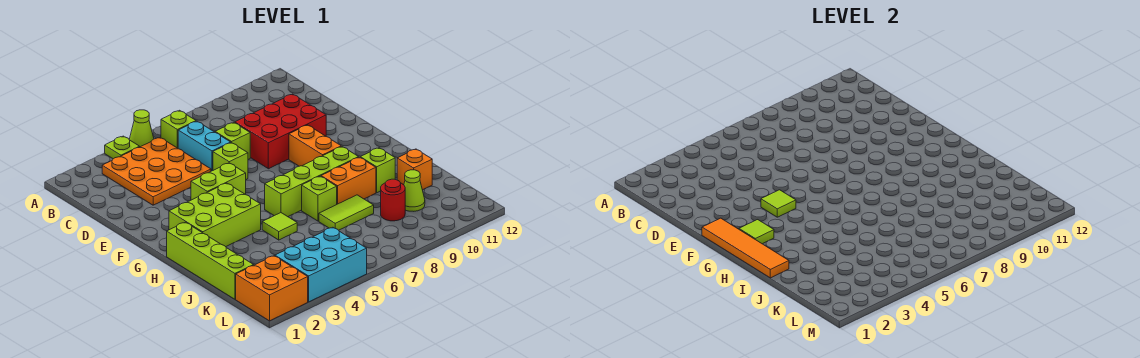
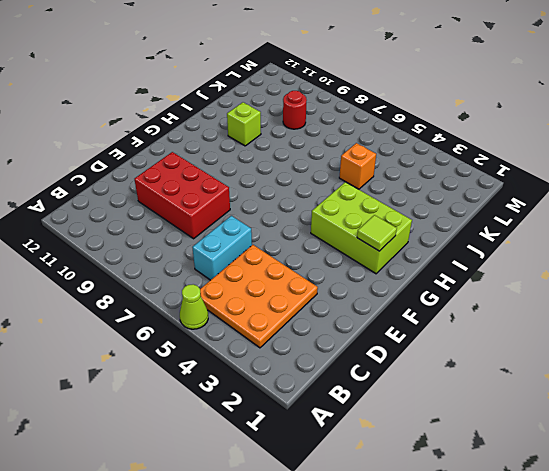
orange brick J5 level 1 -> orange brick J11 level 1
none -> lime plate A4 level 1
none -> lime brick B6 level 1
none -> lime brick D7 level 1

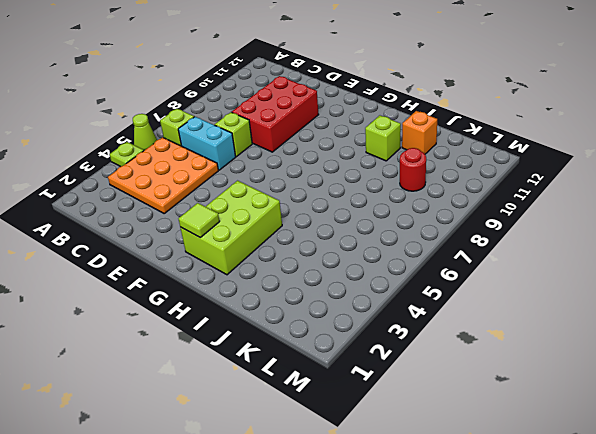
none -> lime brick E6 level 1
none -> lime brick F4:F5 level 1
none -> orange brick F9:G9 level 1

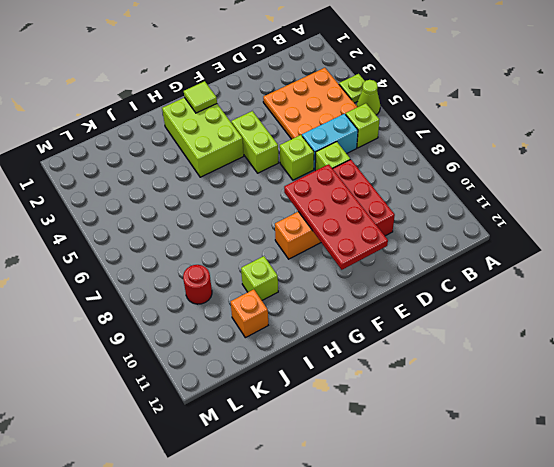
red plate E8:F11 level 2 -> none
none -> lime brick H1:K1 level 1
none -> lime brick H6:H9 level 1
none -> lime tile I5 level 1

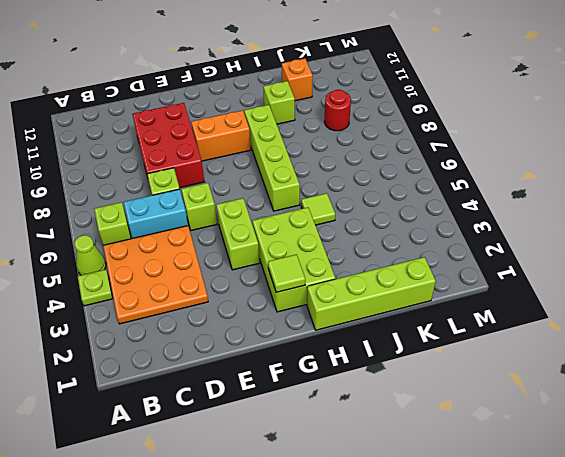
none -> lime brick I7 level 1
none -> orange brick I8:I9 level 1
none -> lime tile J7:J8 level 1

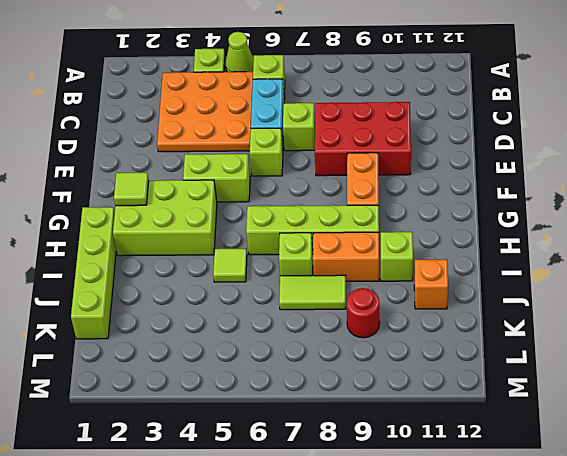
none -> lime cone K10 level 1
none -> orange brick L1:M2 level 1
none -> cyan brick L3:M5 level 1

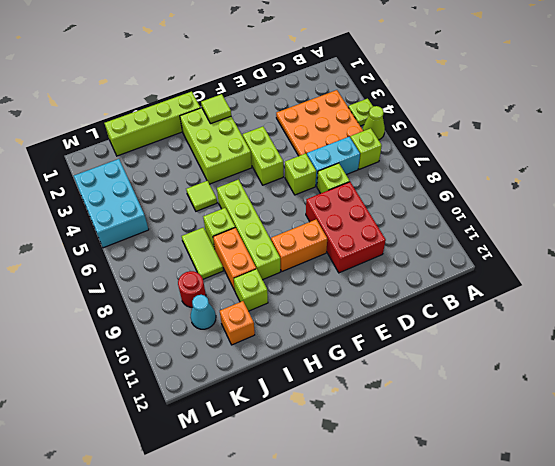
cyan cone K10 level 1 -> lime cone K10 level 1
none -> orange brick L1:M2 level 1
none -> orange tile F1:I1 level 2
none -> lime tile F4 level 2

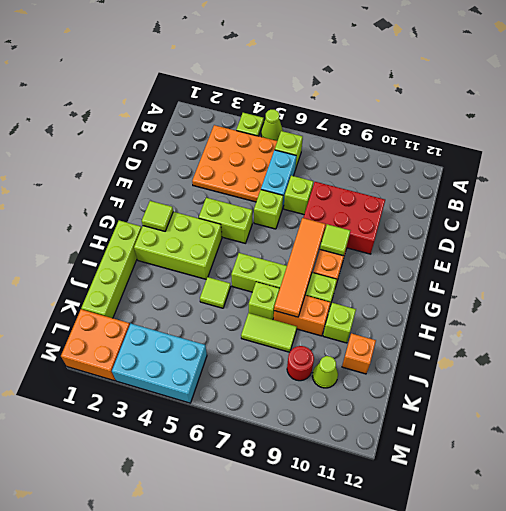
orange tile F8:I8 level 2 -> orange tile F1:I1 level 2
lime tile F9 level 2 -> lime tile F4 level 2

